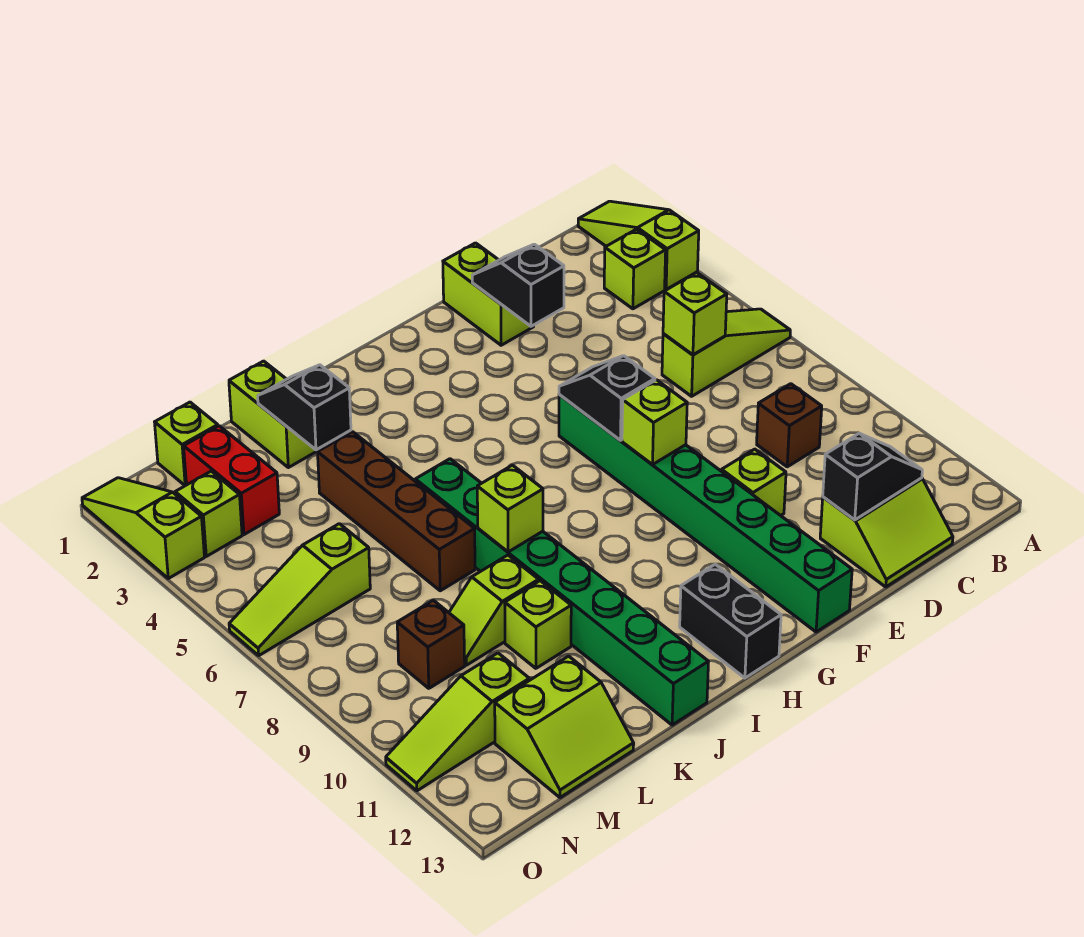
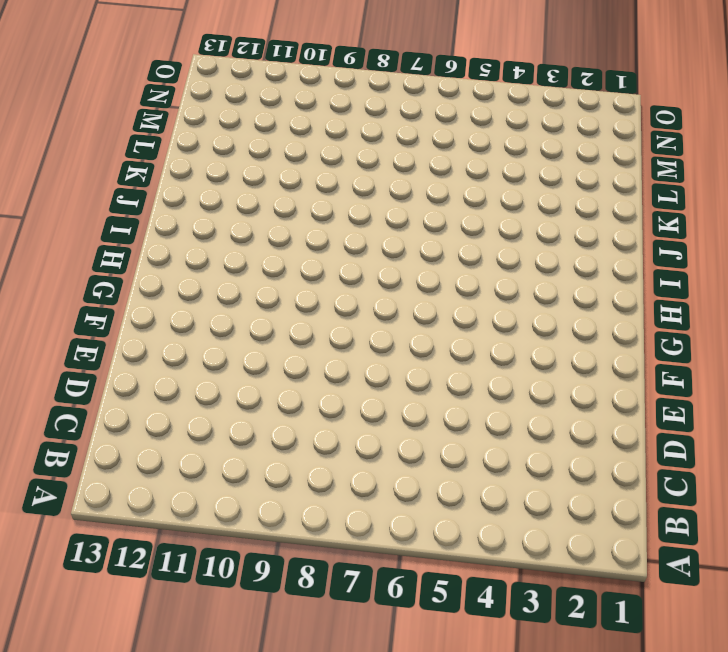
none -> lime slope A1:A3 level 1 top 3
none -> lime slope A6:C6 level 1 top C
none -> lime brick B3 level 1

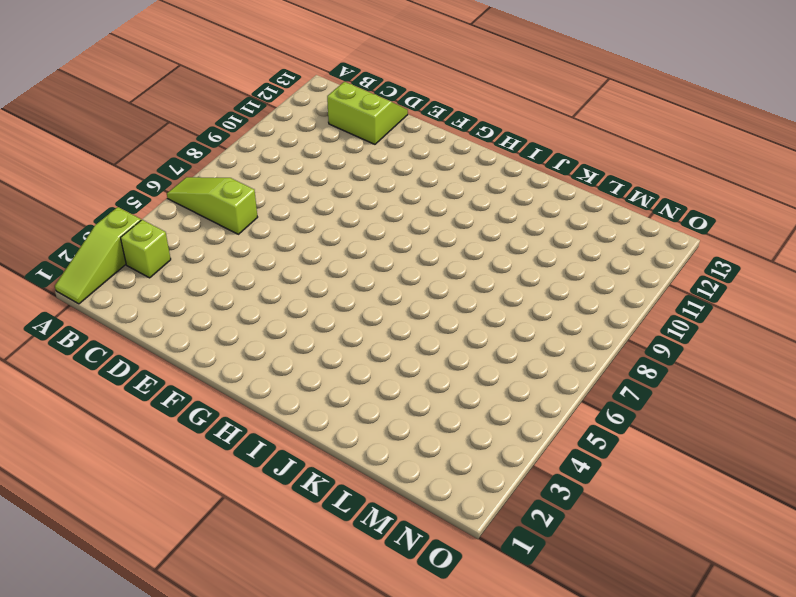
none -> brown brick C9 level 1
none -> lime brick E1:E2 level 1
none -> lime brick E10 level 1

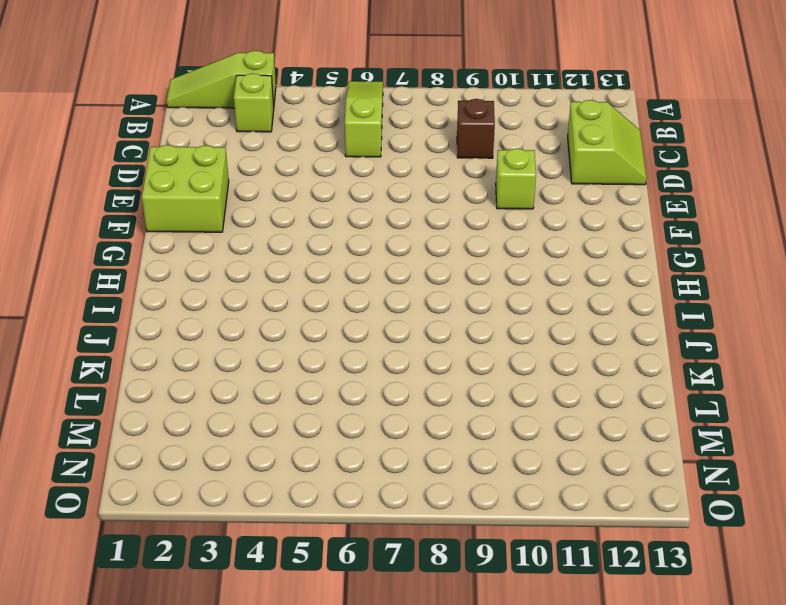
lime brick E1:F2 level 1 -> lime brick E1:E2 level 1
none -> green brick F6:F13 level 1
none -> black brick H12:H13 level 1
none -> green brick J6:J13 level 1

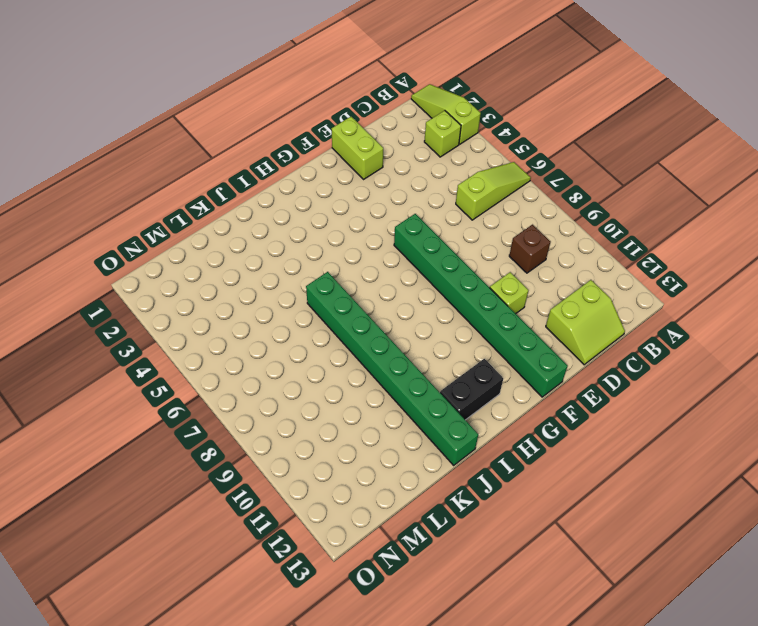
black brick H12:I12 level 1 -> black brick H12:H13 level 1
none -> lime brick K1:K2 level 1
none -> brown brick K4:K7 level 1
none -> lime slope K9:L9 level 1 top K

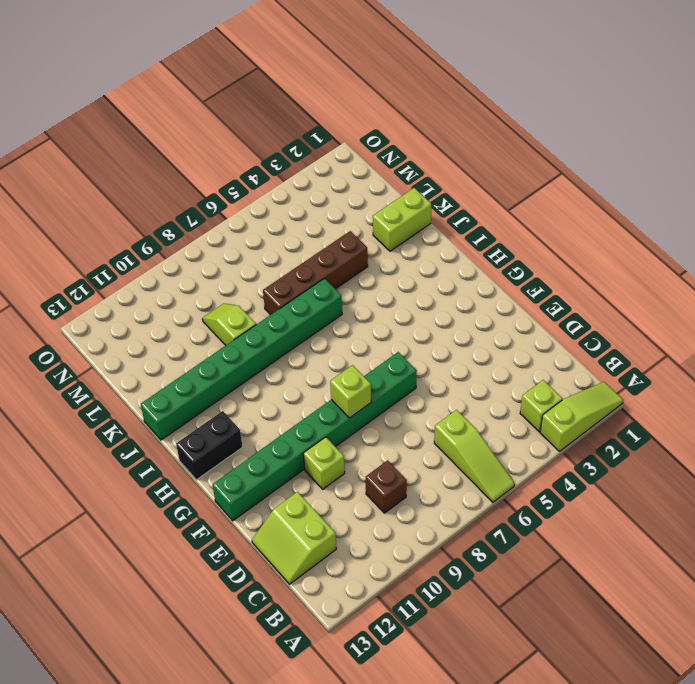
none -> lime brick E1:E2 level 1
none -> lime brick K10 level 1
none -> lime slope L12:M13 level 1 top 12

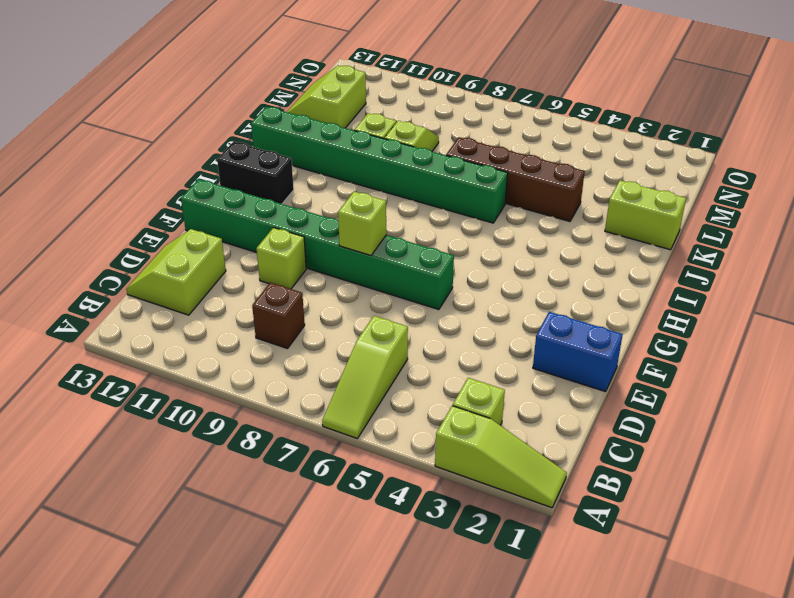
blue brick E1:E2 level 1 -> lime brick E1:E2 level 1
none -> lime brick M1 level 1
none -> red brick M2:M3 level 1
none -> lime slope M6:O6 level 1 top M

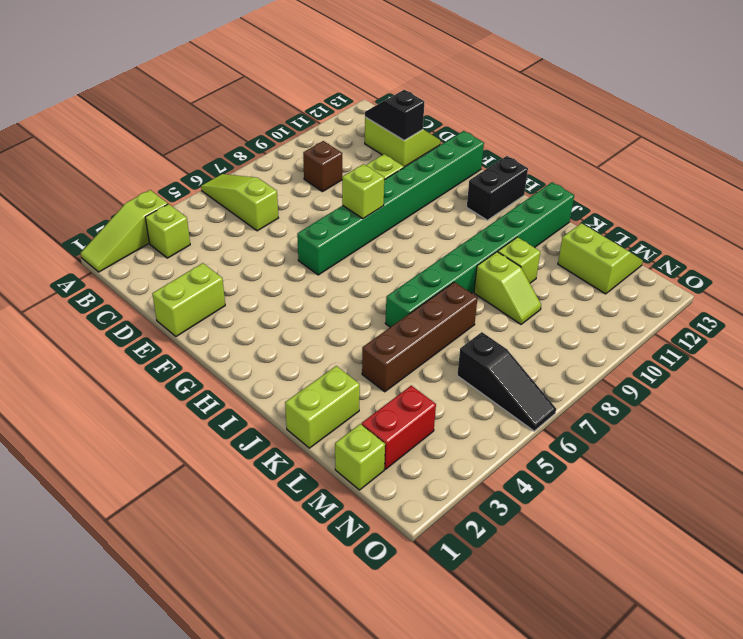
black slope M6:O6 level 1 top M -> lime slope M6:O6 level 1 top M
none -> brown brick M9 level 1
none -> lime slope M11:O11 level 1 top M
none -> lime brick N3 level 1

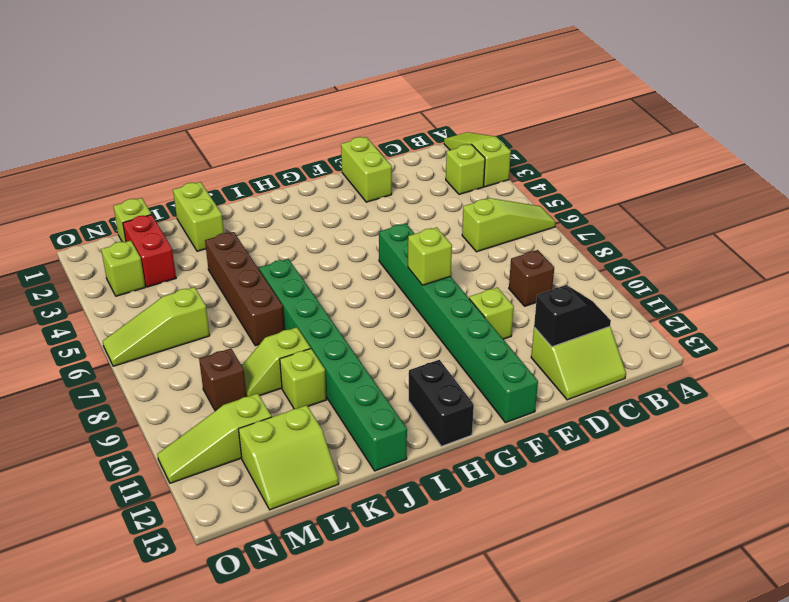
none -> lime slope O1:O3 level 1 top 3
none -> lime brick C6 level 2
none -> black slope E2:E3 level 2 top 3

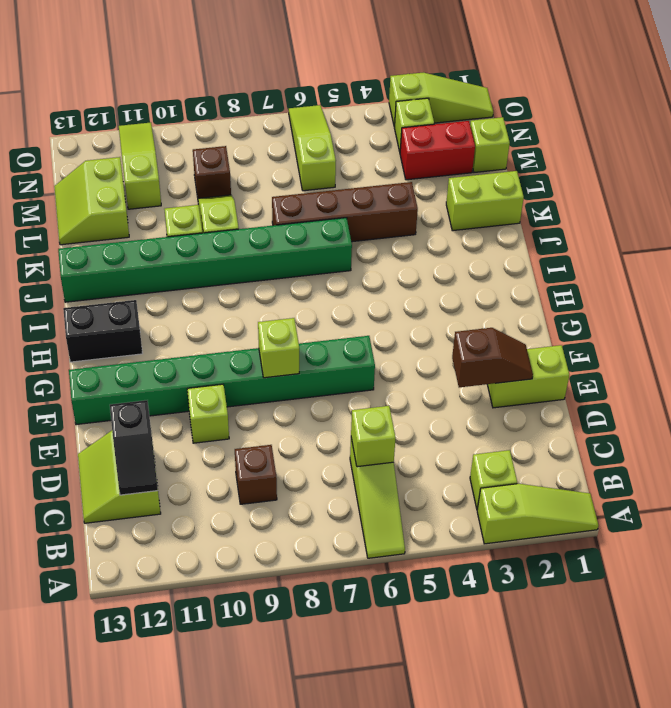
brown slope E2:E3 level 2 top 3 -> black slope E2:E3 level 2 top 3
none -> black slope F6:F7 level 2 top 7
none -> lime brick J8 level 2
none -> black slope K2:K3 level 2 top 3

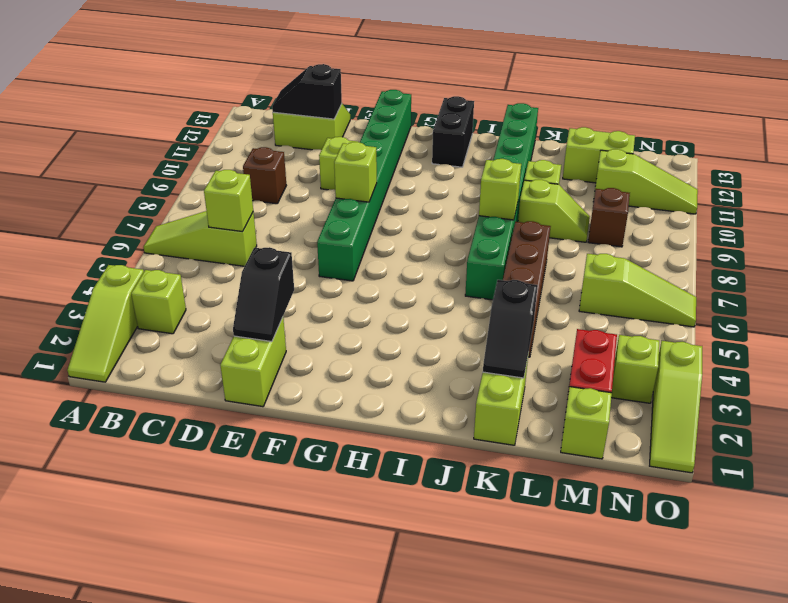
none -> black slope F6:F7 level 2 top 7

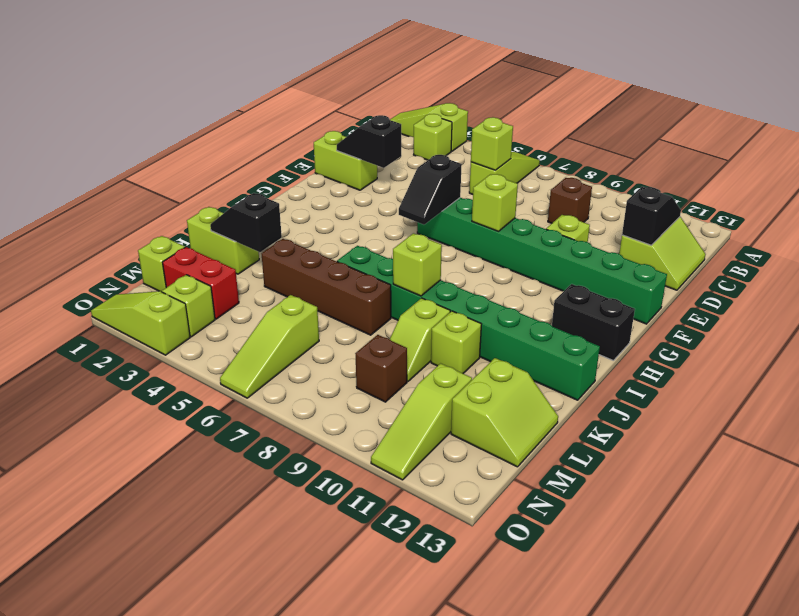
black slope F6:G6 level 2 top F -> black slope F6:F7 level 2 top 7

